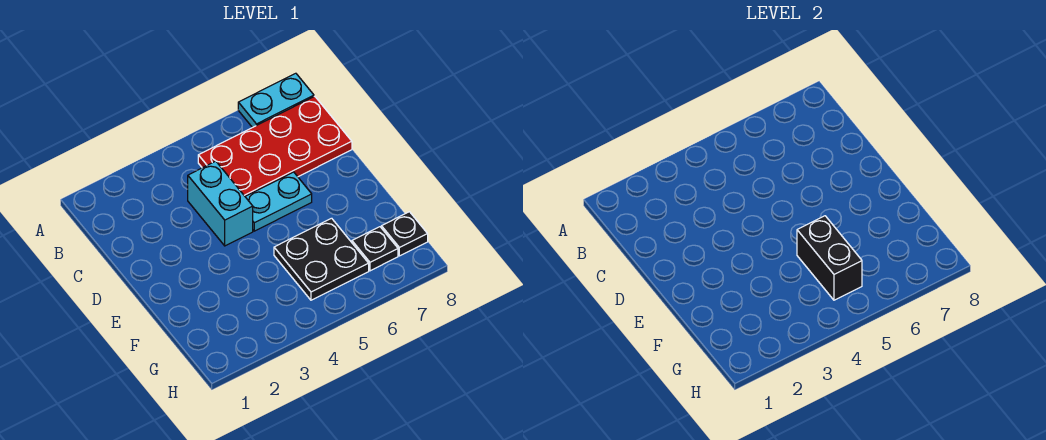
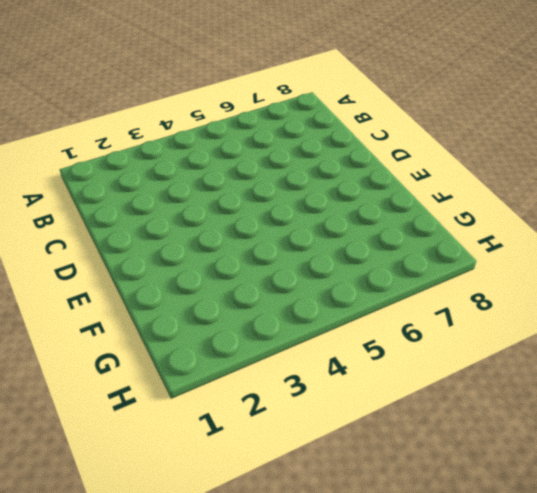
none -> cyan plate A7:A8 level 1
none -> red plate B5:C8 level 1

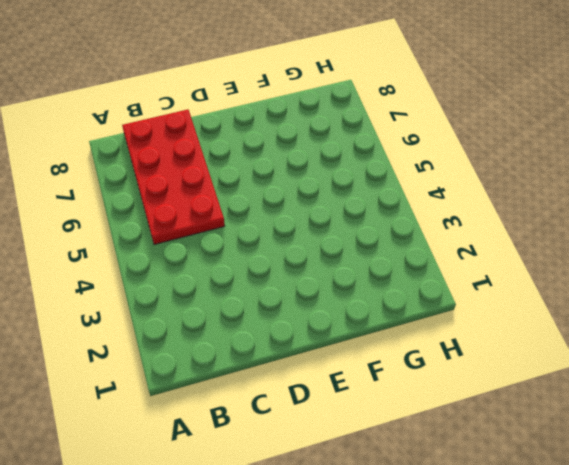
none -> cyan plate A7:A8 level 1
none -> cyan brick C4:D4 level 1

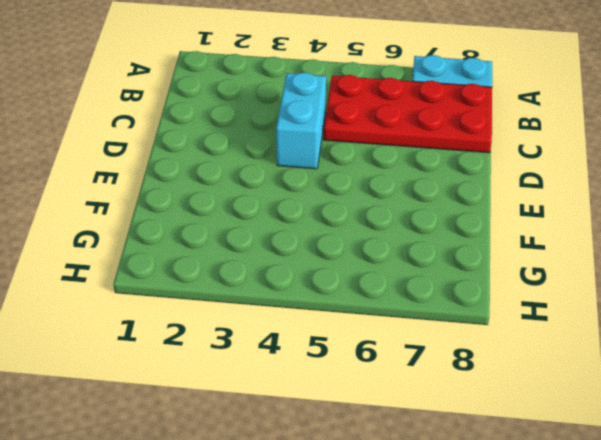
none -> cyan plate D5:D6 level 1
none -> black plate F5:G6 level 1

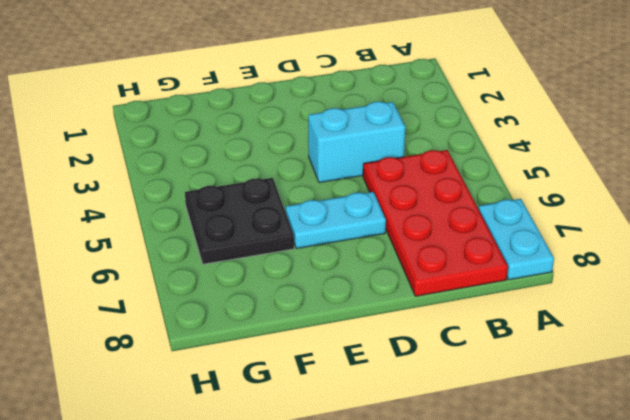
cyan plate D6:E6 level 1 -> cyan plate D5:D6 level 1
none -> black plate G7 level 1
none -> black plate G8 level 1

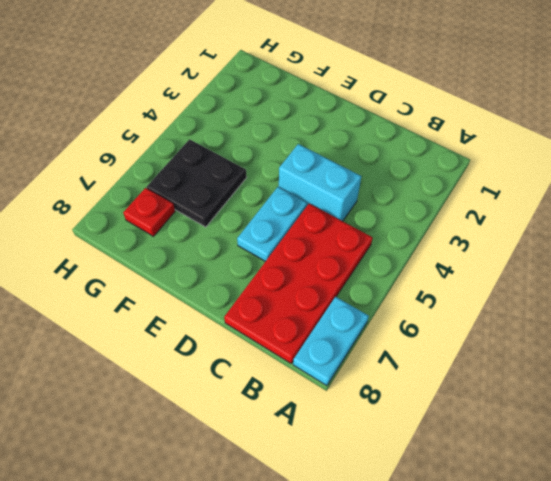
red plate G7 level 1 -> black plate G7 level 1
none -> black plate G8 level 1
none -> black brick F5:G5 level 2

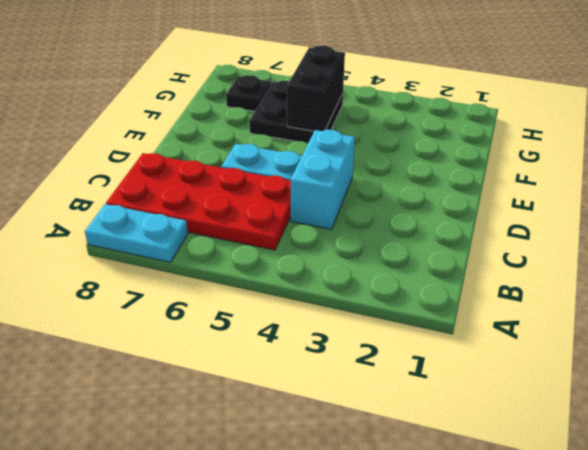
none -> black plate G8 level 1

